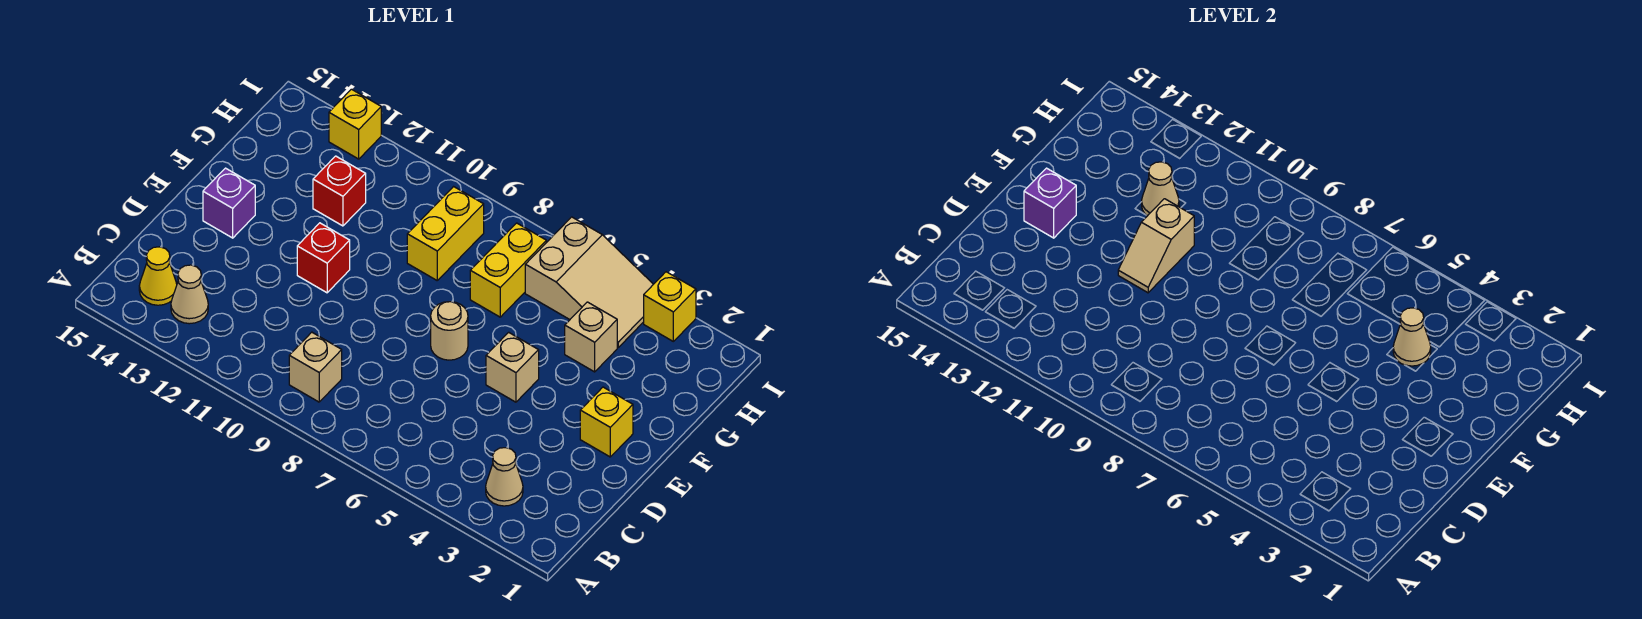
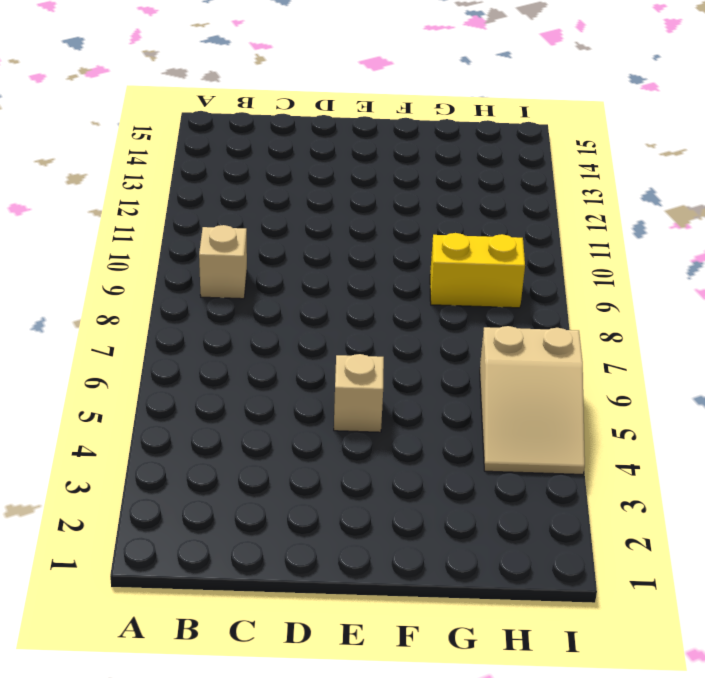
none -> tan cone B3 level 1
none -> tan cone B13 level 1
none -> yellow cone B14 level 1

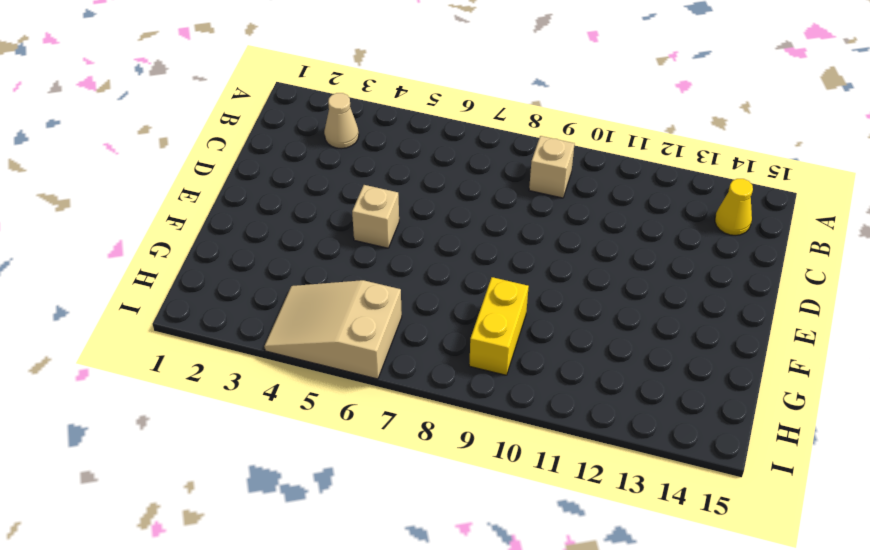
none -> tan cone B13 level 1
none -> yellow brick E2 level 1
none -> tan round brick E7 level 1

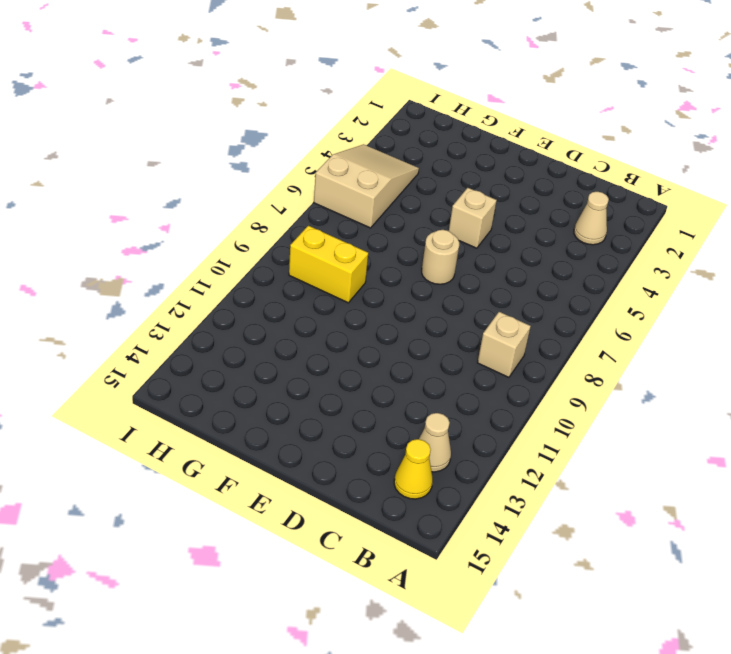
none -> yellow brick E2 level 1
none -> red brick E11 level 1
none -> purple brick E14 level 1

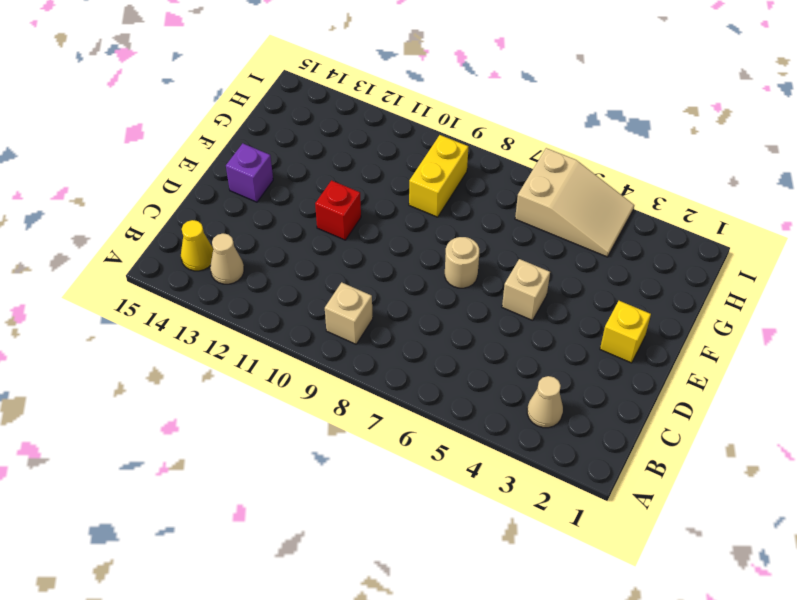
none -> tan brick G4 level 1
none -> yellow brick G7:H7 level 1
none -> red brick G12 level 1

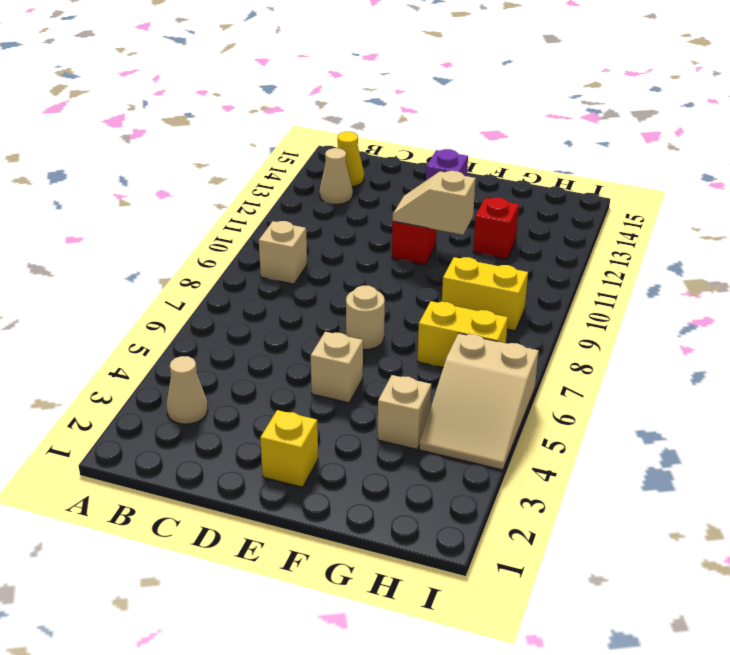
none -> yellow brick I3 level 1
none -> yellow brick I13 level 1
none -> purple brick E14 level 2

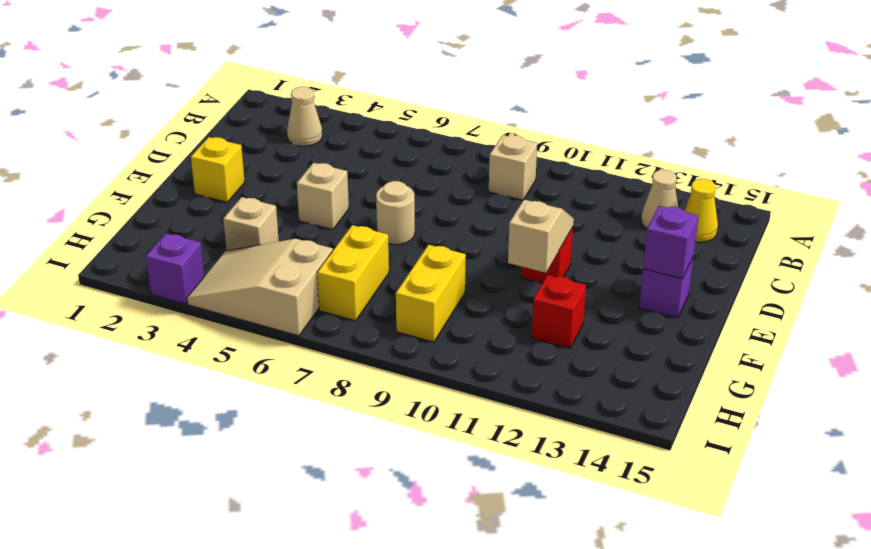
purple brick I3 level 1 -> yellow brick I3 level 1
none -> yellow brick I13 level 1
none -> tan cone G4 level 2
none -> tan cone G12 level 2

